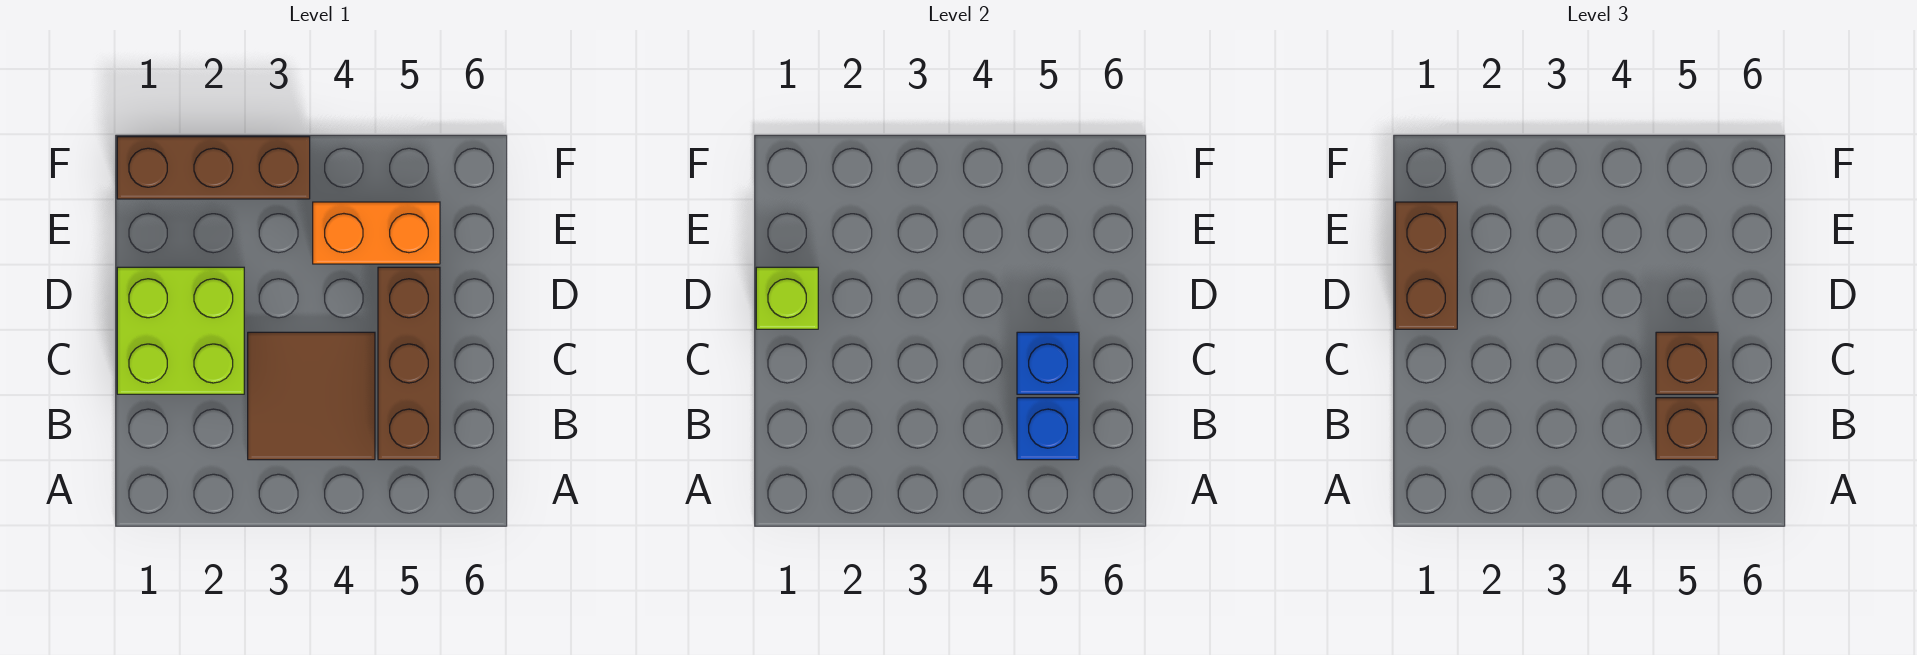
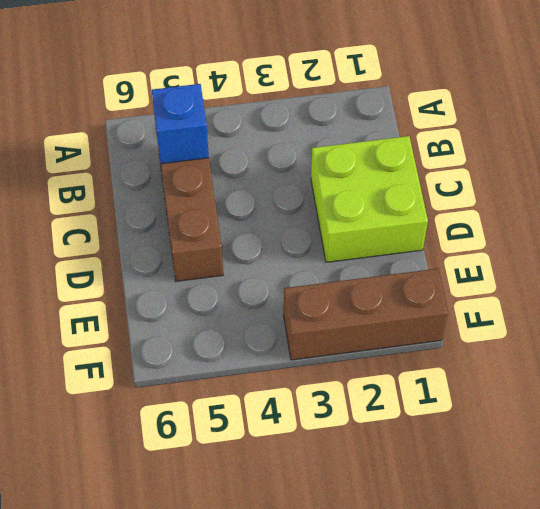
none -> brown tile B3:C4 level 1
none -> orange brick E4:E5 level 1

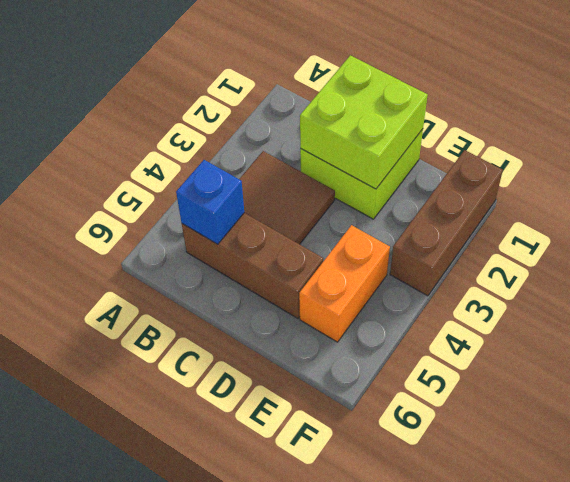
lime brick C1:D2 level 2 -> lime brick D1 level 2
none -> blue brick C5 level 2
none -> brown brick B5 level 3

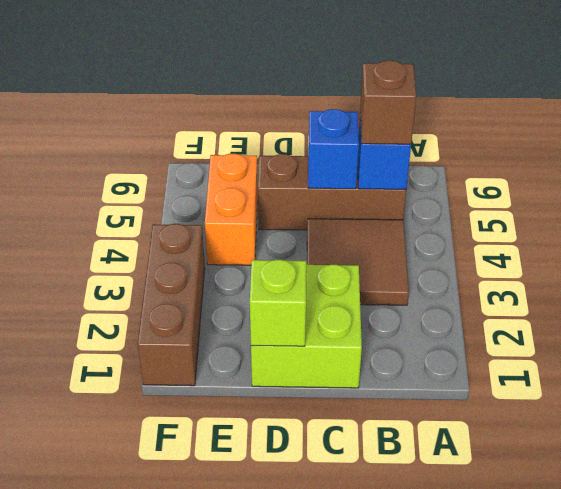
none -> brown brick C5 level 3
none -> brown brick D1:E1 level 3

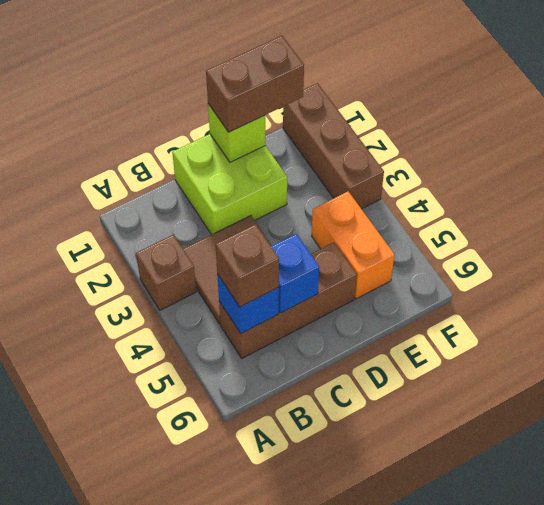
brown brick A3 level 1 -> brown brick C5 level 3

